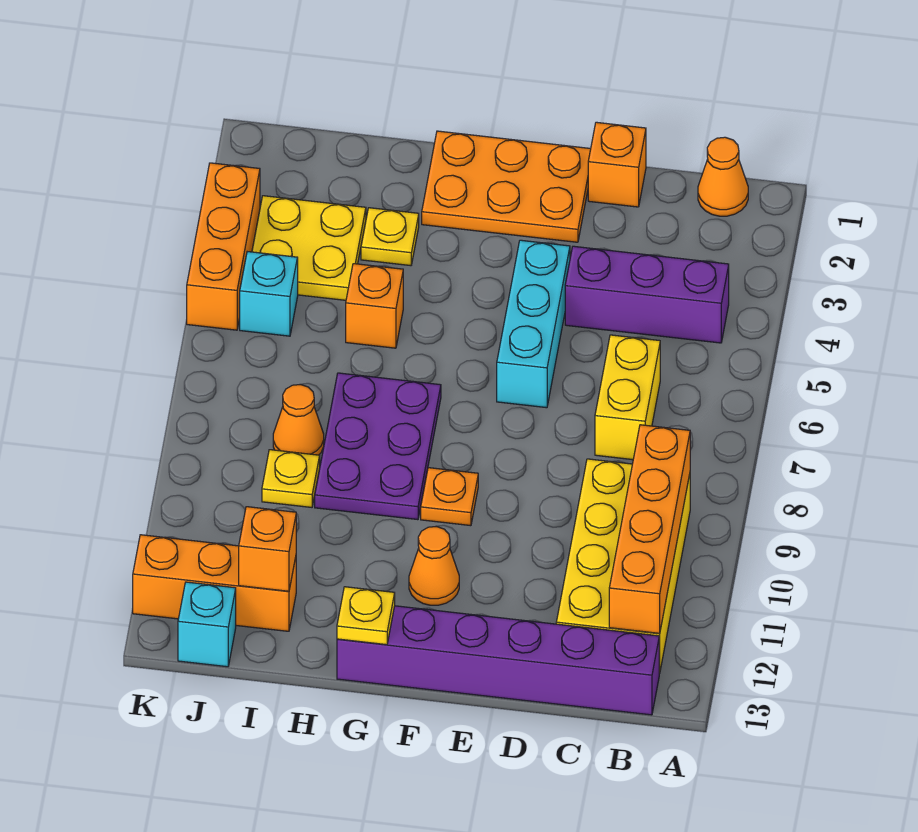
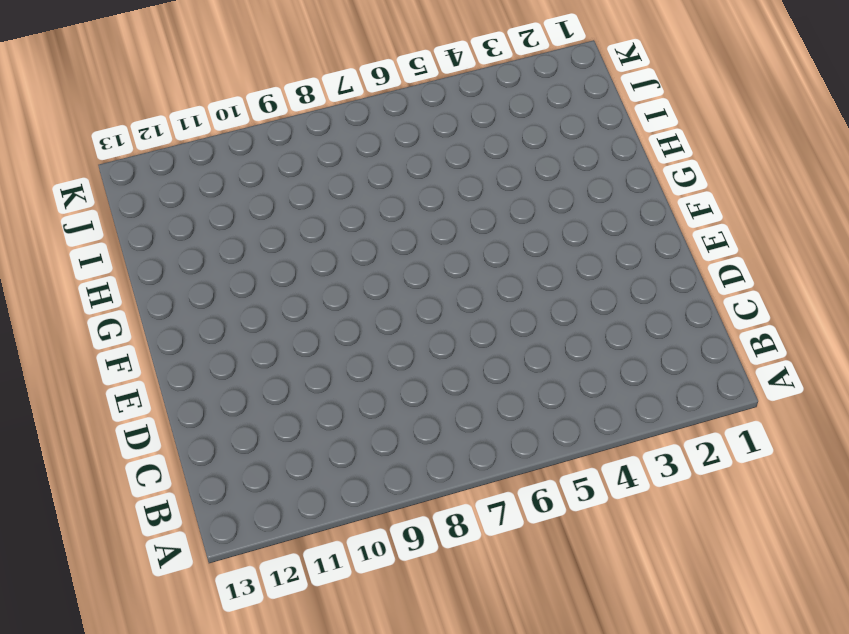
none -> orange cone B1 level 1
none -> purple brick B4:D4 level 1
none -> yellow brick B9:C12 level 1

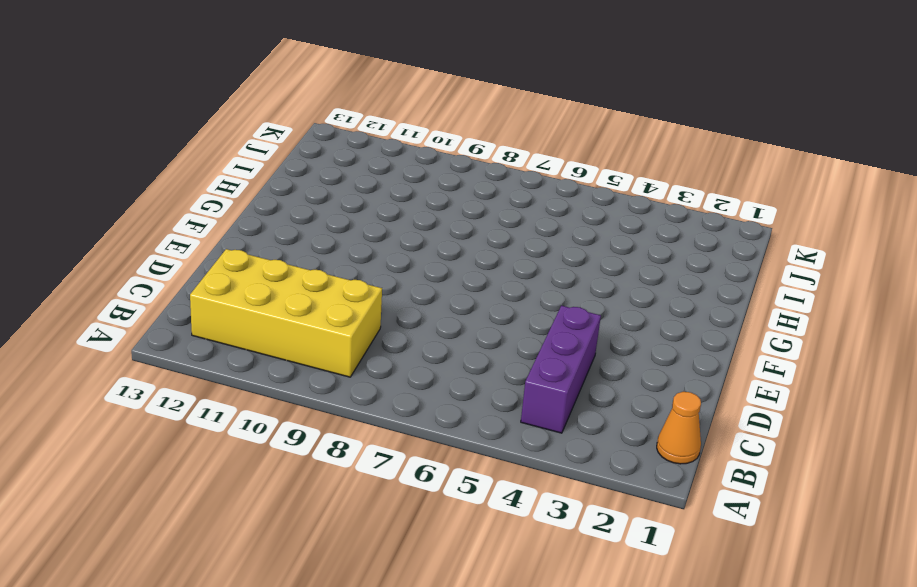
none -> purple brick B13:G13 level 1
none -> yellow brick C6:C7 level 1
none -> orange brick D1 level 1

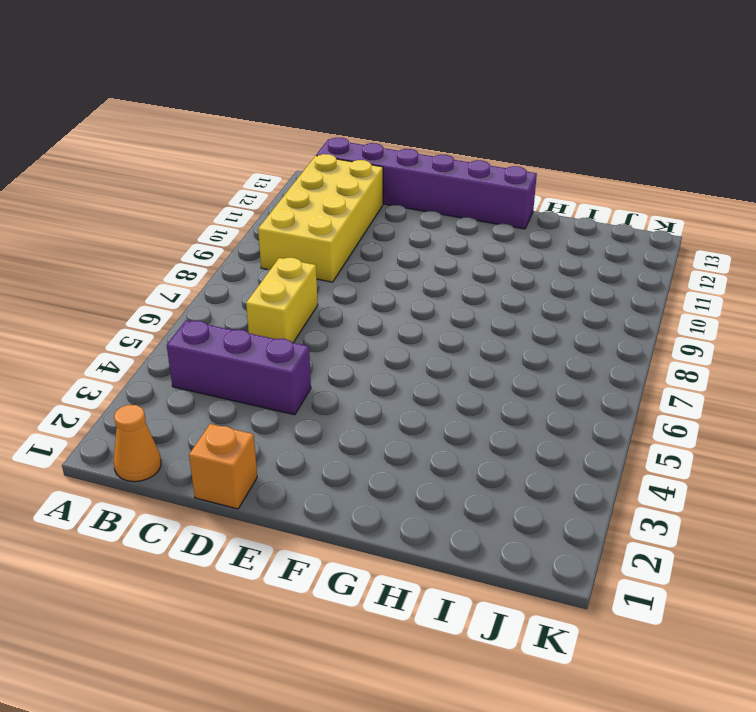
none -> orange plate E1:G2 level 1
none -> cyan brick E4:E6 level 1
none -> orange plate F9 level 1

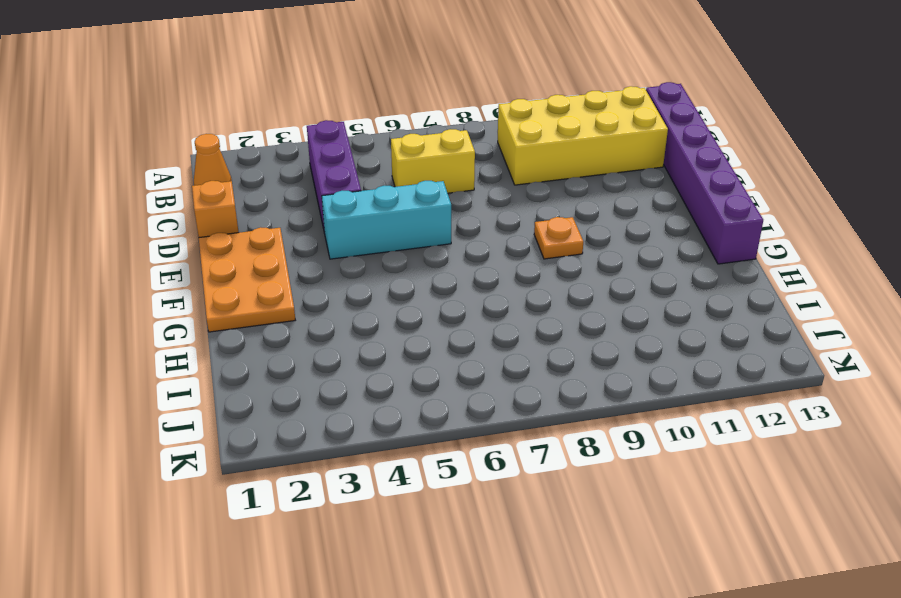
none -> orange cone F11 level 1
none -> purple plate G7:H9 level 1
none -> yellow plate H3 level 1

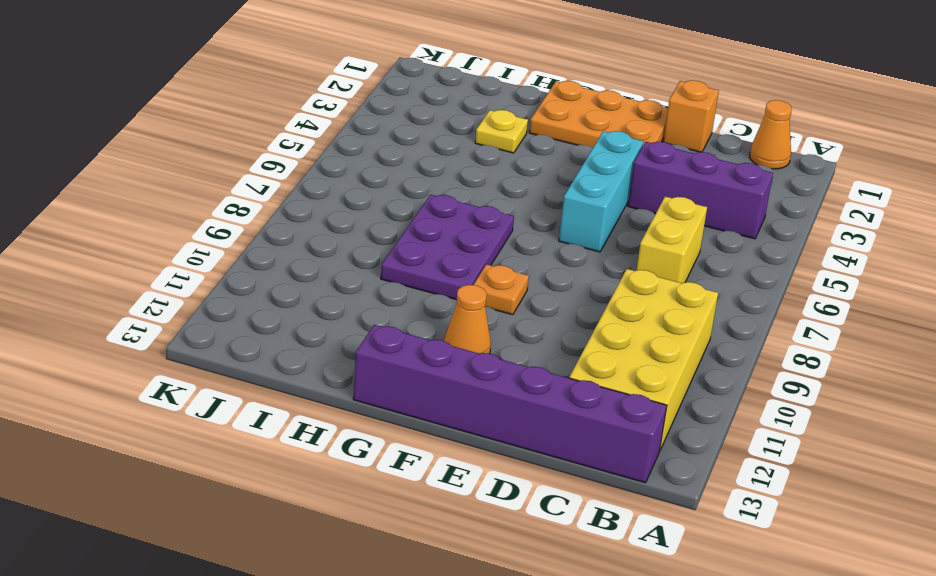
none -> orange brick H5 level 1
none -> yellow plate I3:J4 level 1
none -> orange cone I8 level 1

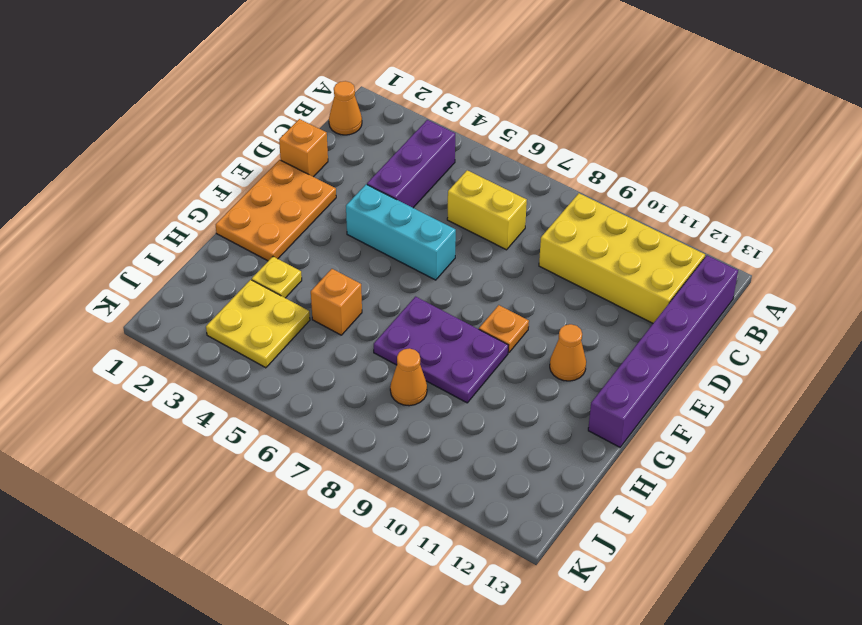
none -> yellow plate I9 level 1
none -> orange brick I12:K12 level 1
none -> cyan brick J5 level 1

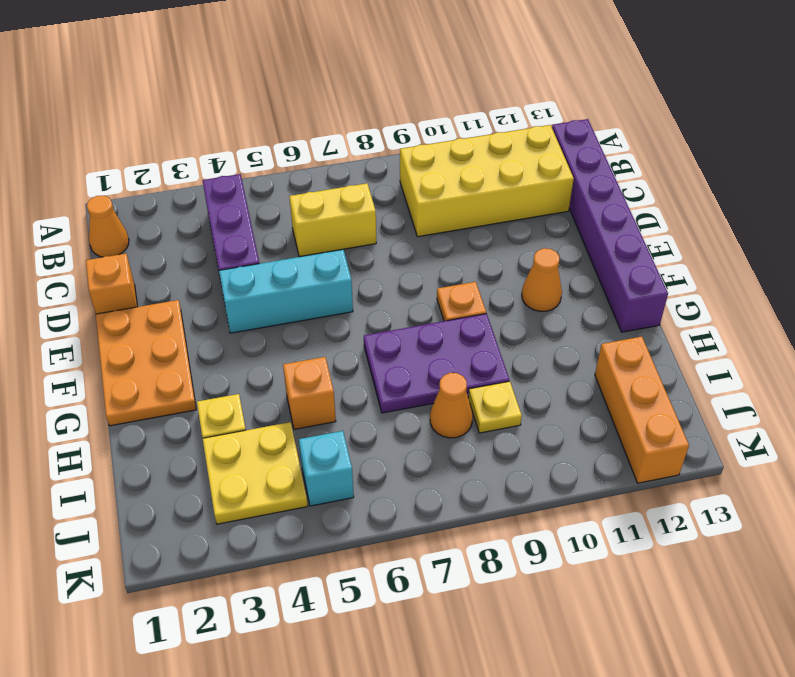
none -> cyan brick J13 level 1
none -> orange brick K3:K5 level 1
none -> orange brick B9:B12 level 2

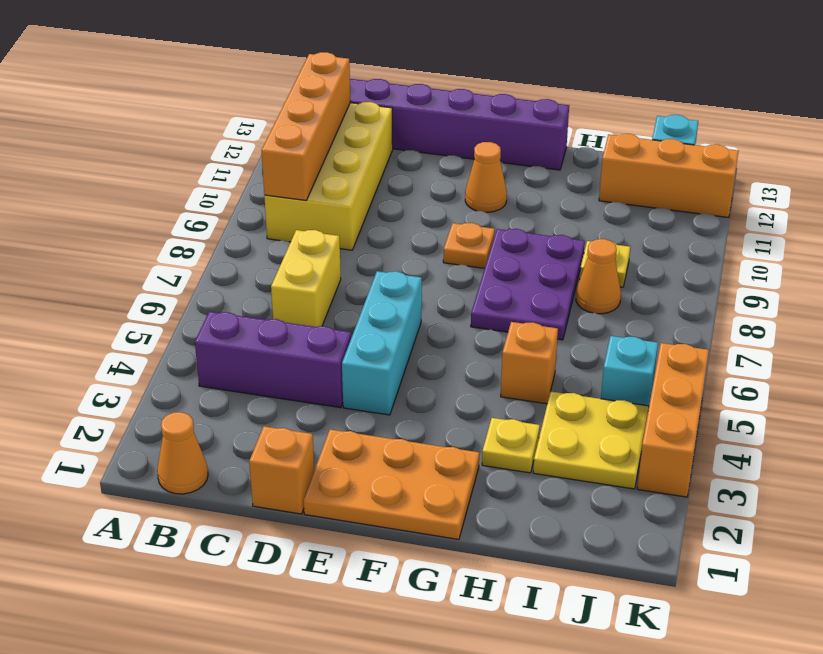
none -> yellow plate G13 level 2
none -> orange brick I12 level 2

